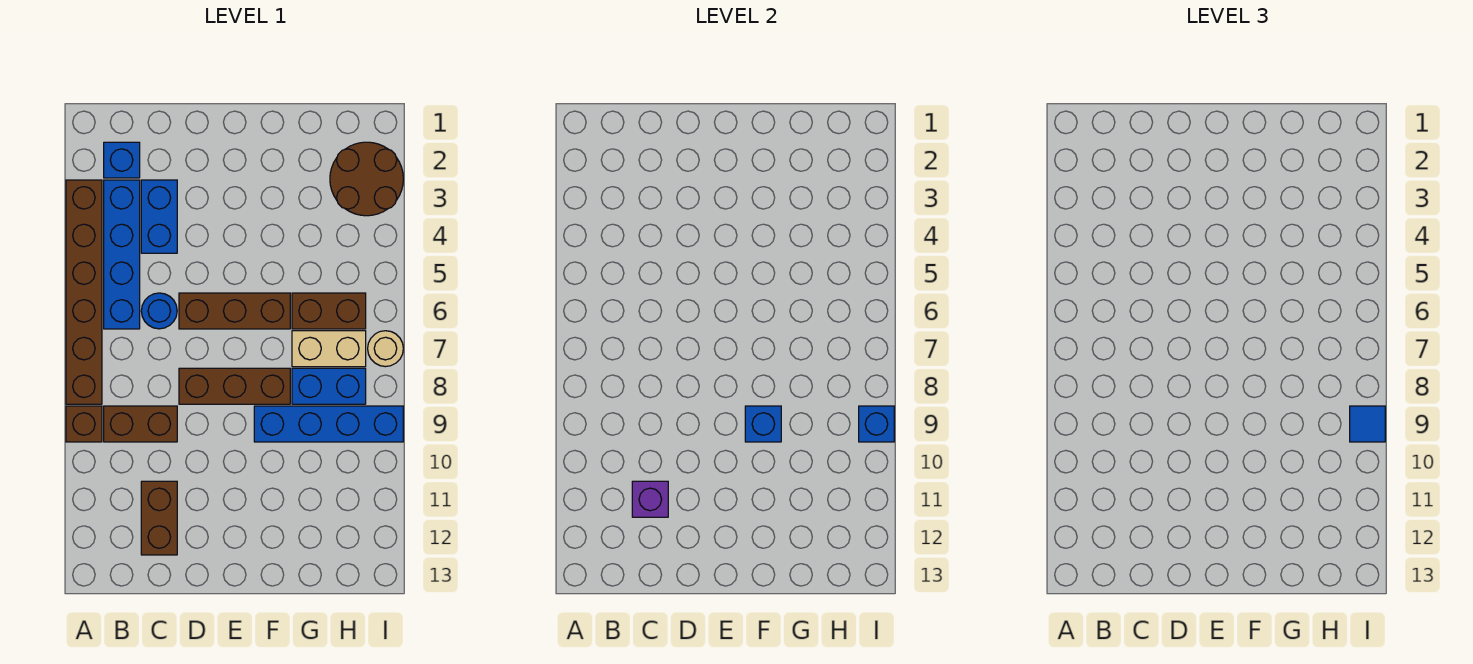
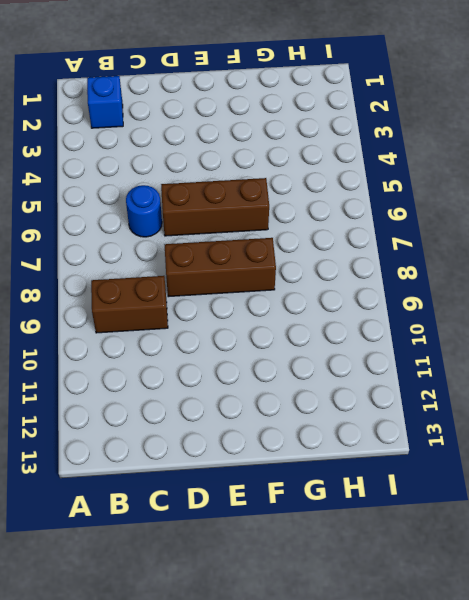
none -> brown brick A3:A8 level 1
none -> brown brick A9 level 1
none -> blue brick B3:B6 level 1

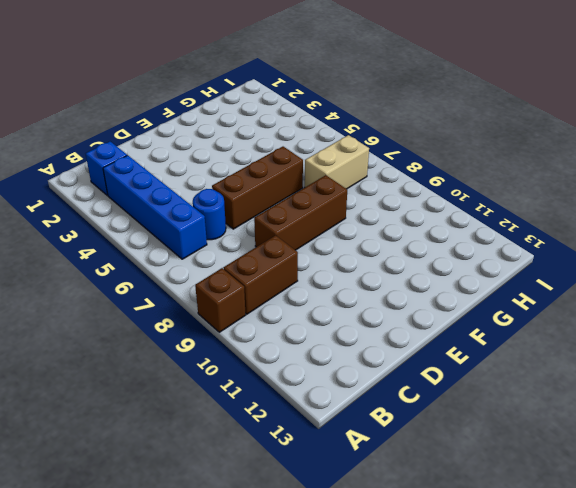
none -> brown brick A3:A8 level 1
none -> blue brick C3:C4 level 1
none -> brown brick C11:C12 level 1

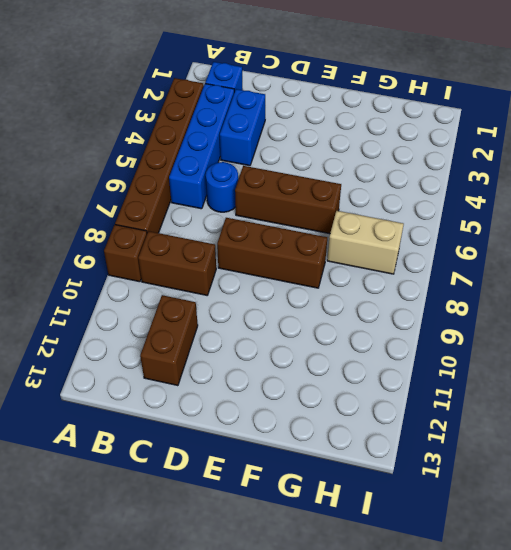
none -> blue brick F9:I9 level 1
none -> brown brick G6:H6 level 1
none -> blue brick G8:H8 level 1

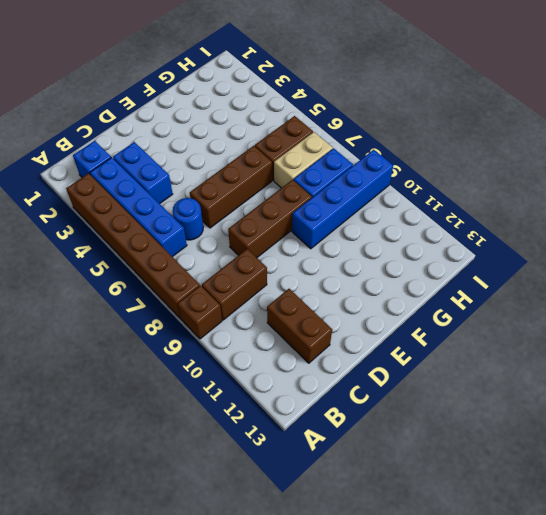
none -> brown round brick H2:I3 level 1
none -> tan round brick I7 level 1
none -> purple brick C11 level 2

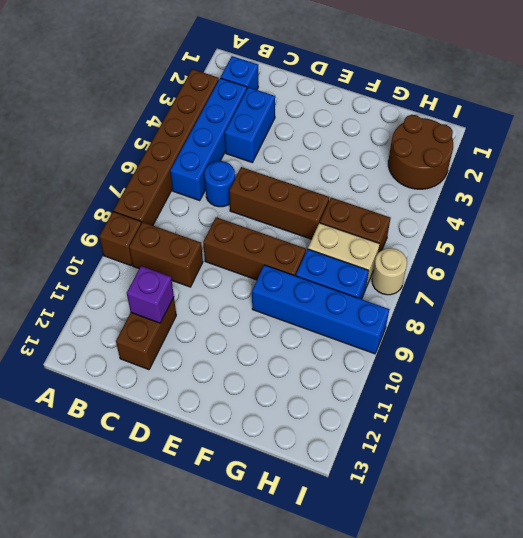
none -> blue brick F9 level 2
none -> blue brick I9 level 2
none -> blue tile I9 level 3

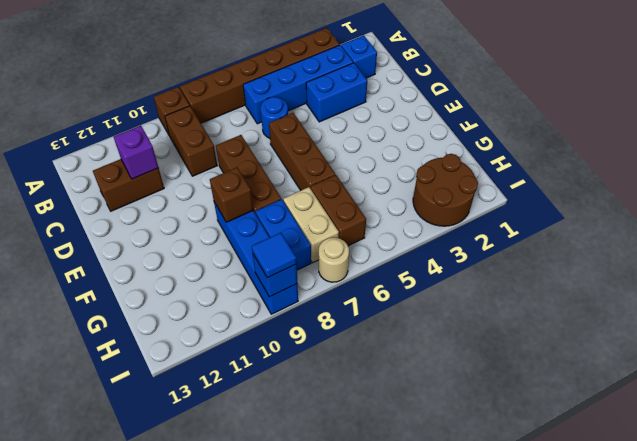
brown brick F9 level 2 -> blue brick F9 level 2

